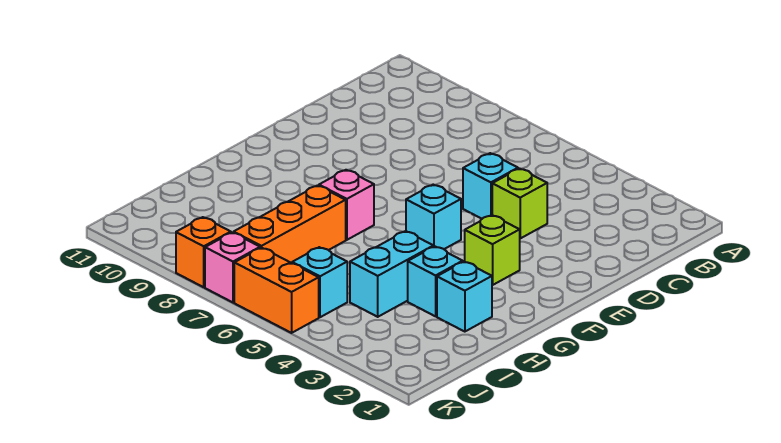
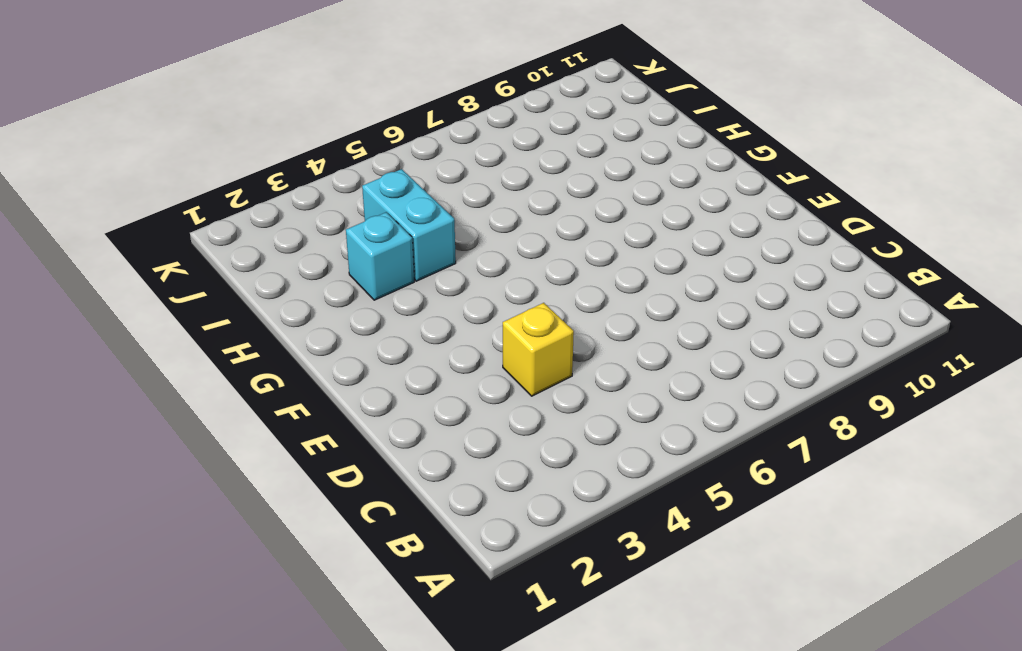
yellow brick D4 level 1 -> lime brick D4 level 1
none -> cyan brick D5 level 1
none -> lime brick F3 level 1
none -> cyan brick F5 level 1

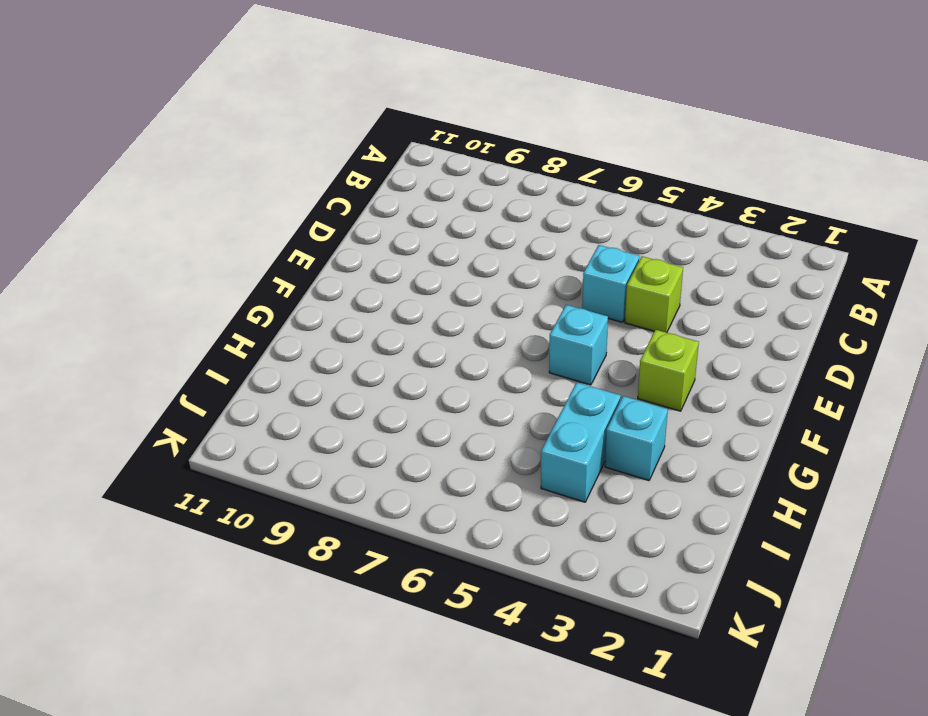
none -> pink brick G7 level 1
none -> cyan brick H2 level 1
none -> orange brick H7:J7 level 1

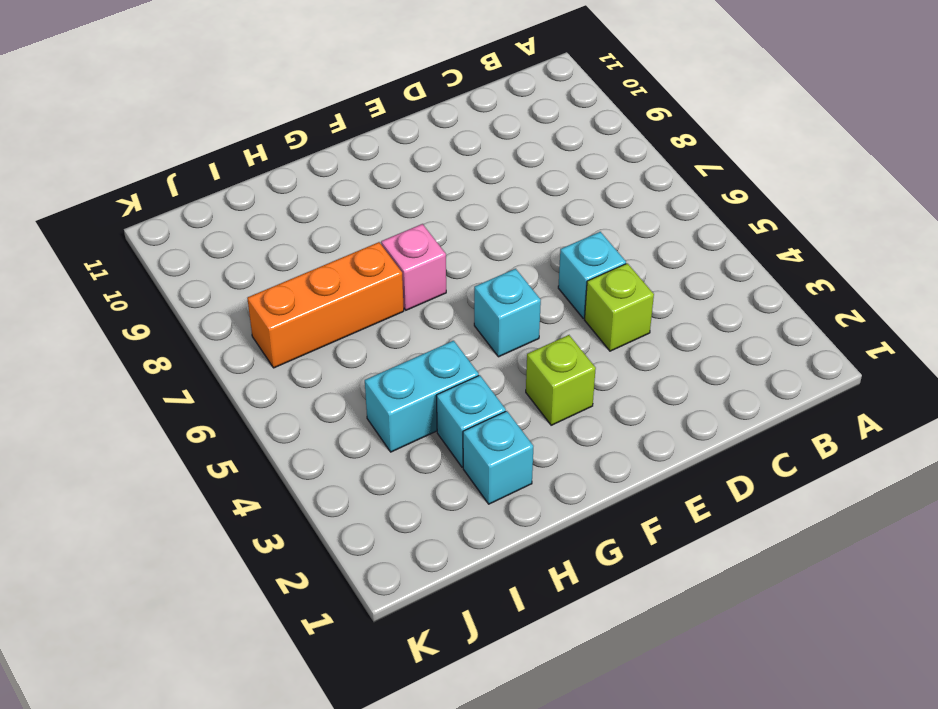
none -> cyan brick J5 level 1
none -> orange brick K5:K6 level 1
none -> pink brick K7 level 1

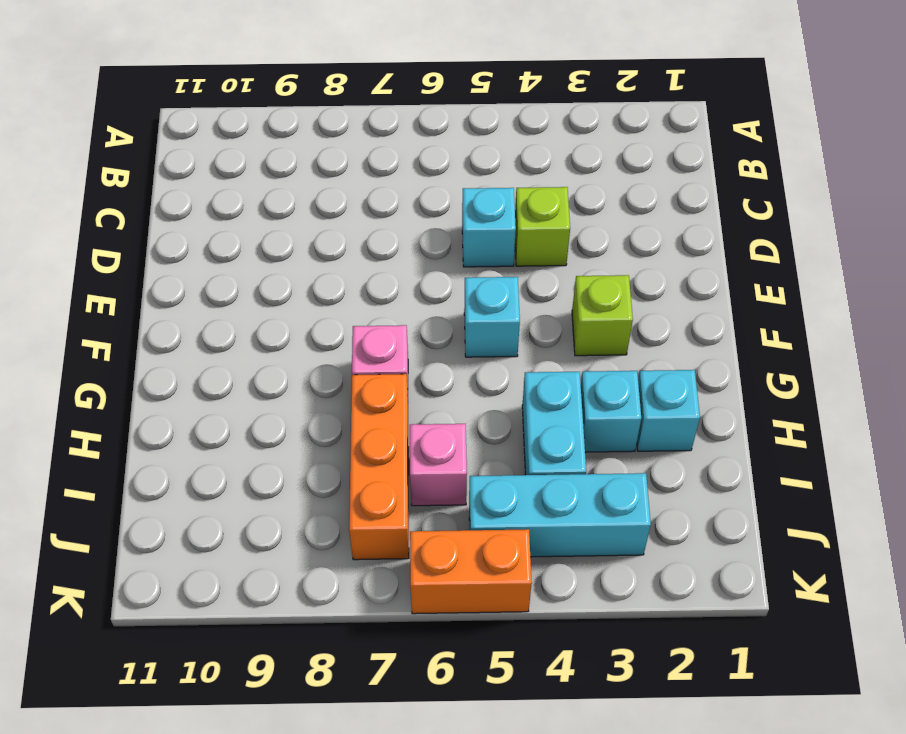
pink brick I6 level 1 -> pink brick K7 level 1
cyan brick J3:J5 level 1 -> cyan brick J5 level 1
none -> orange brick K8 level 1

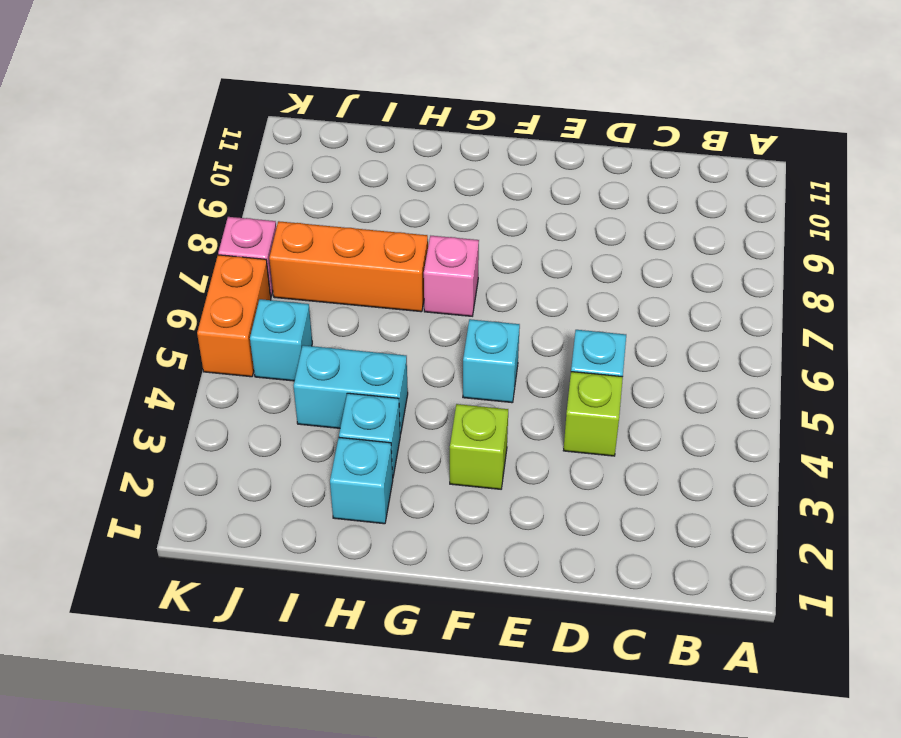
none -> orange brick K8 level 1

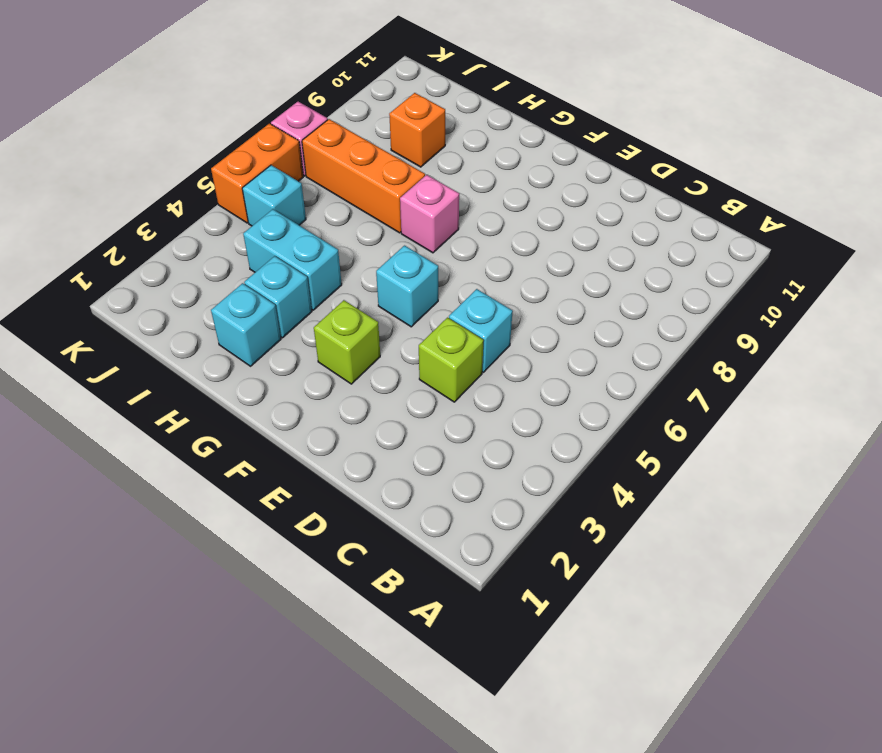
orange brick I9 level 1 -> orange brick K8 level 1

